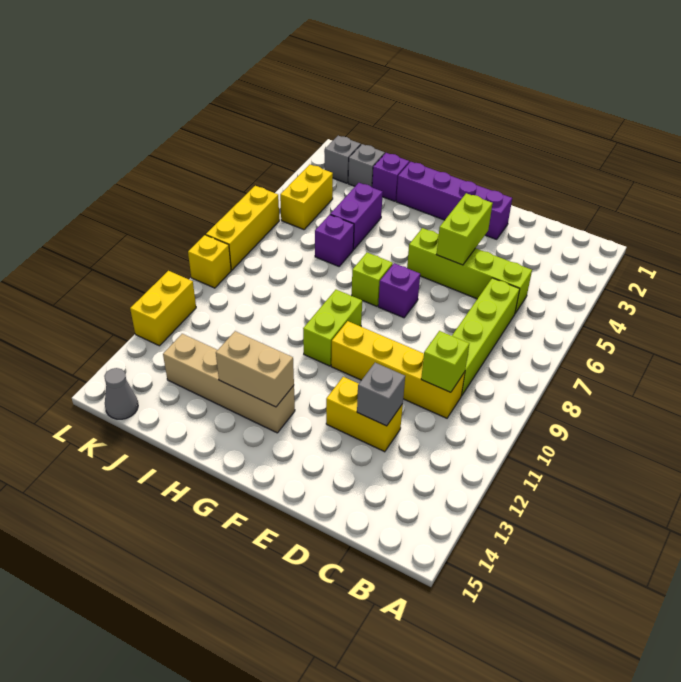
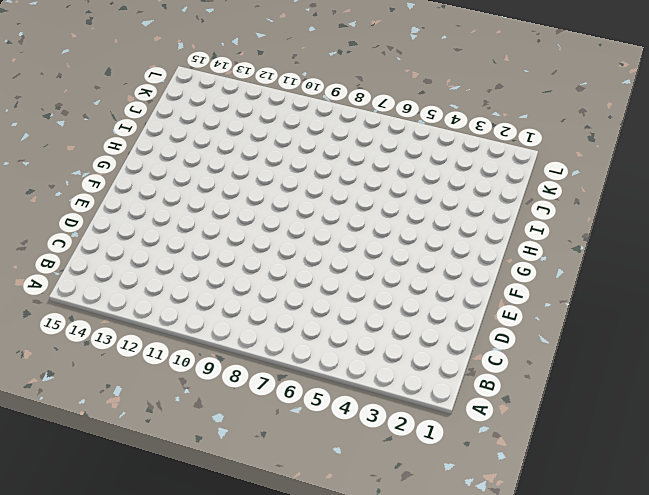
none -> lime brick C5:F5 level 1
none -> lime brick C6:C9 level 1
none -> yellow brick C10:F10 level 1

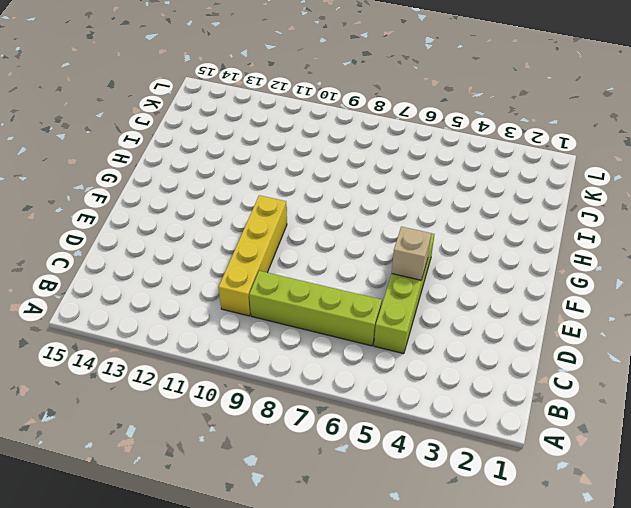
tan brick E5 level 2 -> lime brick E4:E5 level 2
none -> yellow brick D12:E12 level 1
none -> purple brick E2:H2 level 1
none -> purple brick F7 level 1

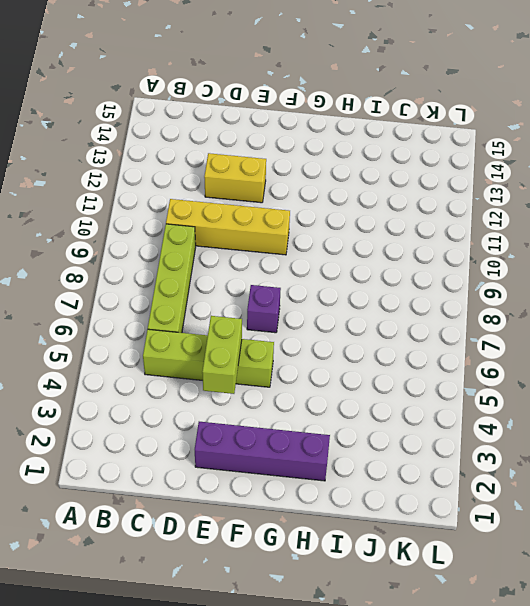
none -> lime brick G7 level 1
none -> lime brick G9:G10 level 1
none -> tan brick G13:J13 level 1

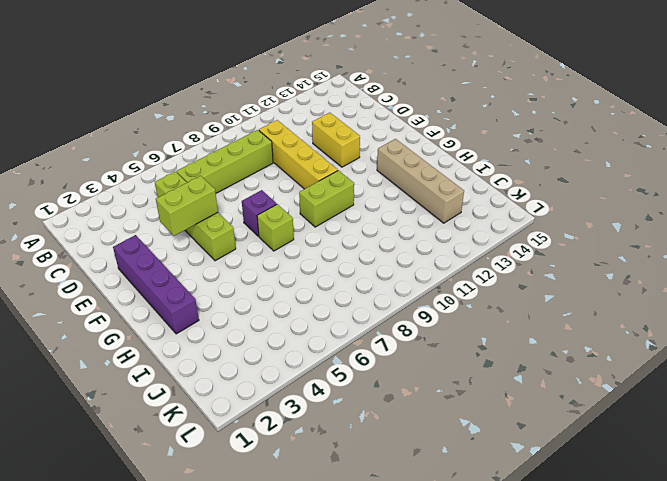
none -> purple brick I2 level 1
none -> purple brick I4:I5 level 1
none -> purple brick I6 level 1

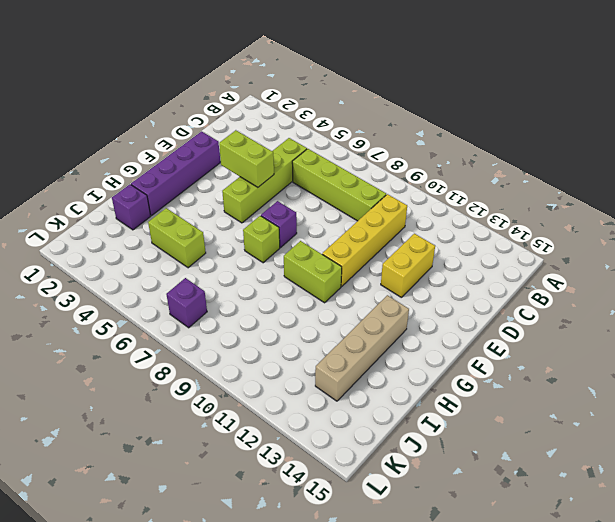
lime brick I4:I5 level 1 -> purple brick I4:I5 level 1
purple brick K7 level 1 -> purple brick I6 level 1
none -> grey brick J2 level 1
none -> grey brick K2 level 1
none -> yellow brick K4:K5 level 1

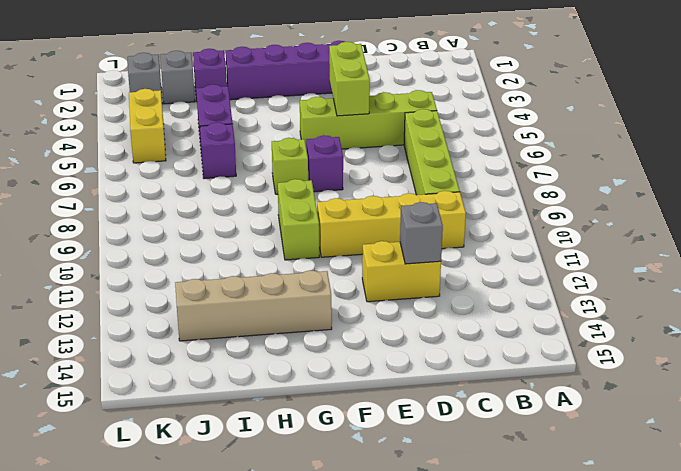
none -> grey cone K15 level 1
none -> yellow brick L6:L8 level 1
none -> yellow brick L9 level 1

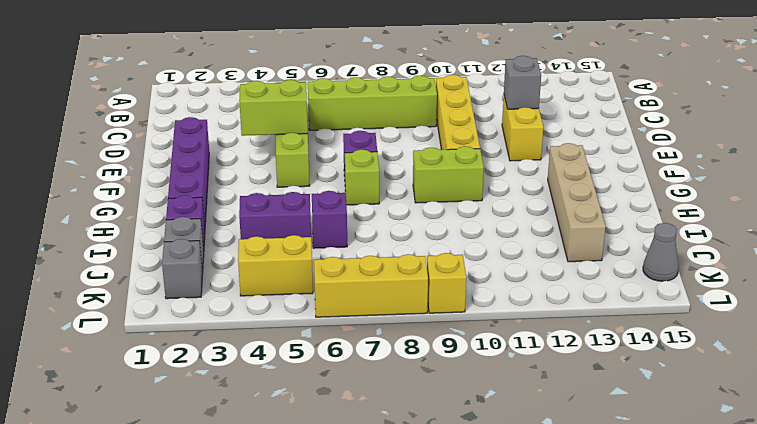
none -> yellow brick L11:L12 level 1
none -> lime brick C10 level 2
none -> tan brick G13:H13 level 2

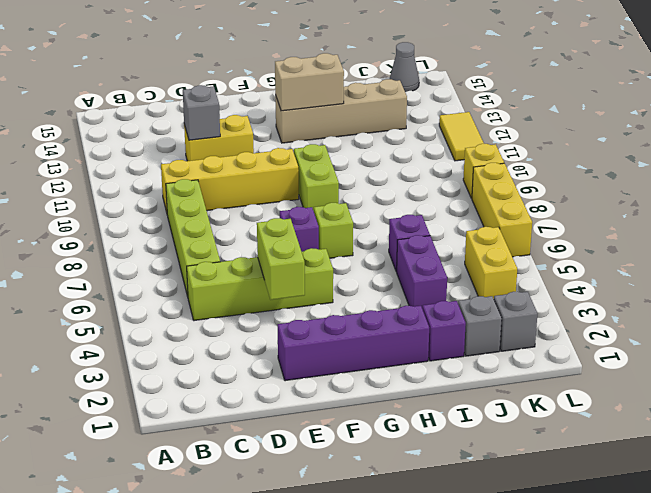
yellow tile L11:L12 level 1 -> yellow brick L11:L12 level 1
none -> lime brick C10 level 2

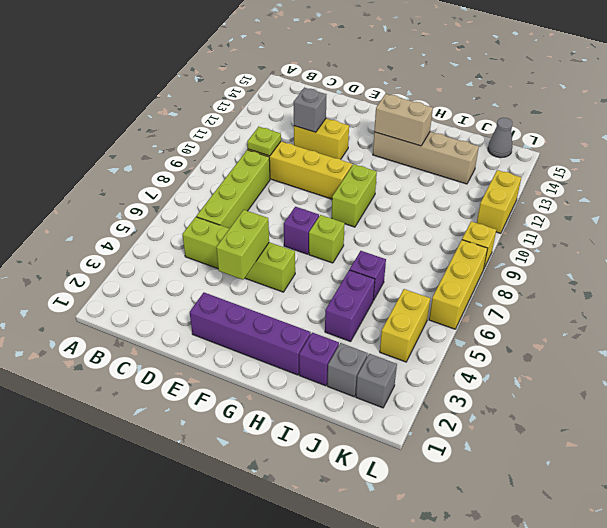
lime plate C10 level 2 -> lime brick C10 level 2

